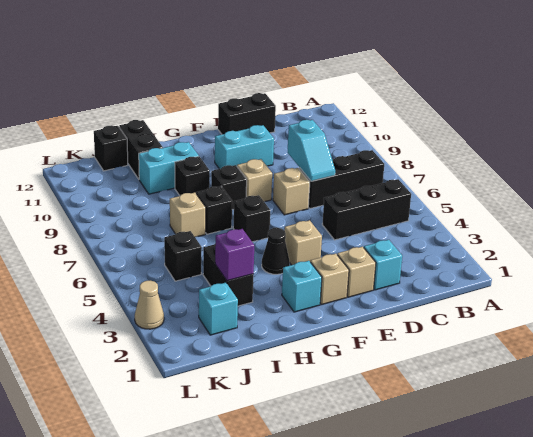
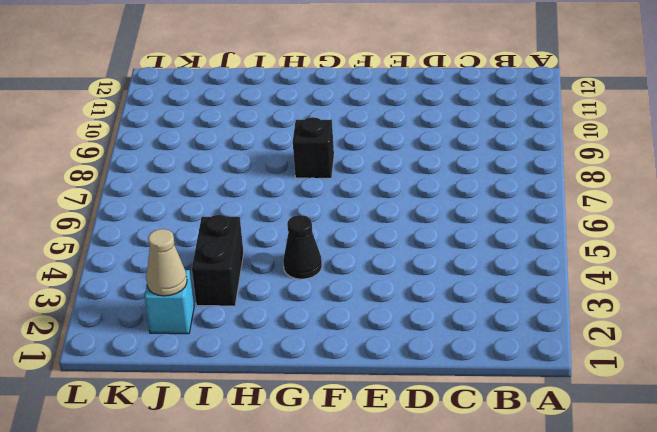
tan cone J2 level 2 -> tan cone L3 level 1
none -> black brick B5:D5 level 1
none -> black brick B7:D7 level 1
none -> cyan brick D2 level 1

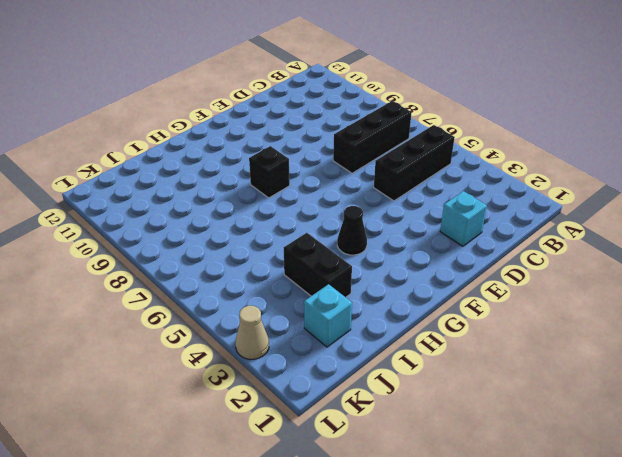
none -> black brick D12:E12 level 1
none -> tan brick E2 level 1
none -> tan brick E7 level 1

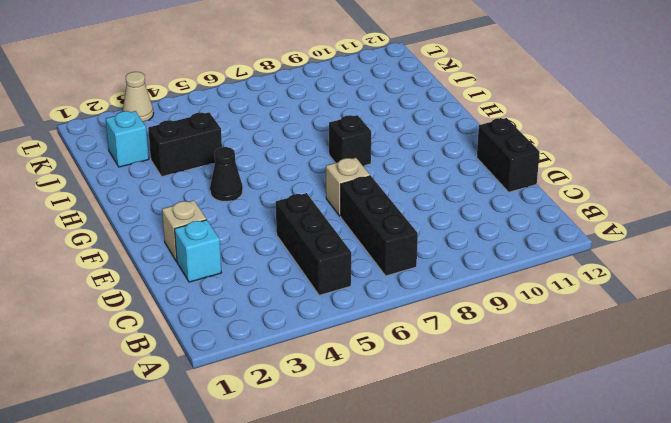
none -> cyan brick E10:F10 level 1
none -> tan brick F2 level 1
none -> tan brick F4 level 1

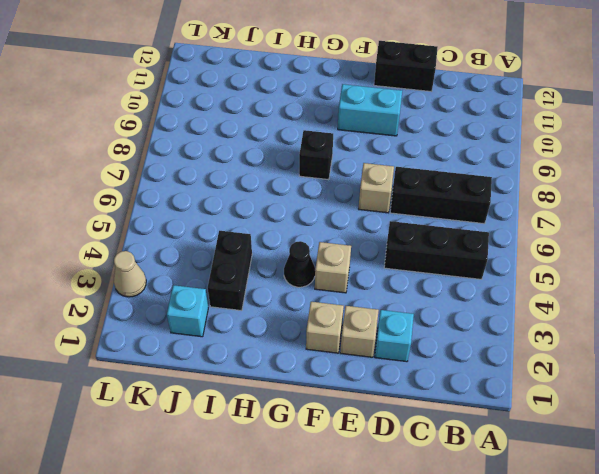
none -> tan brick F8 level 1
none -> cyan brick G2 level 1
none -> black brick G6 level 1

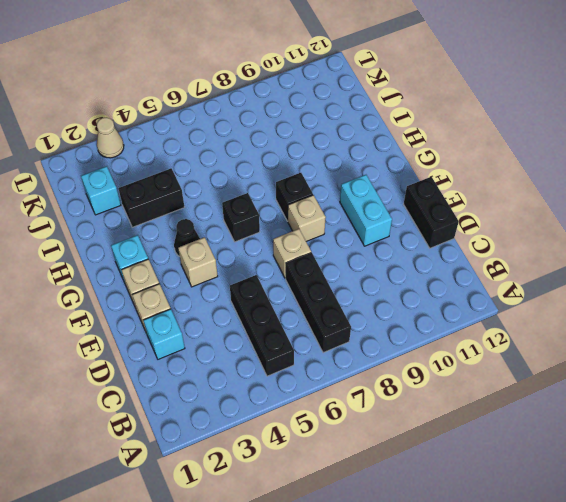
none -> black brick H7 level 1
none -> black brick H9 level 1
none -> cyan brick H10:I10 level 1

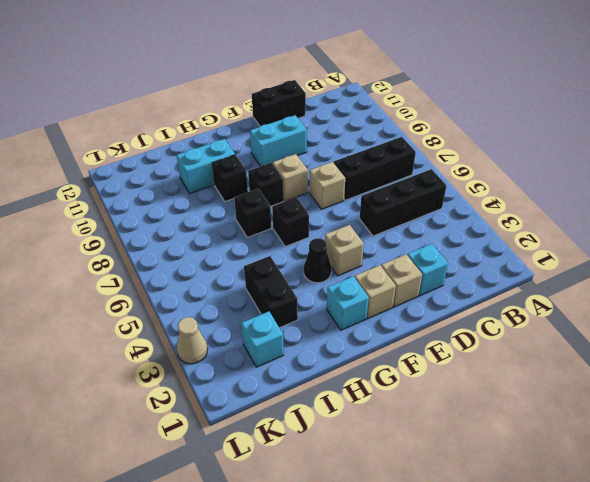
none -> tan brick I7 level 1
none -> black brick I11:I12 level 1
none -> black brick J5 level 1

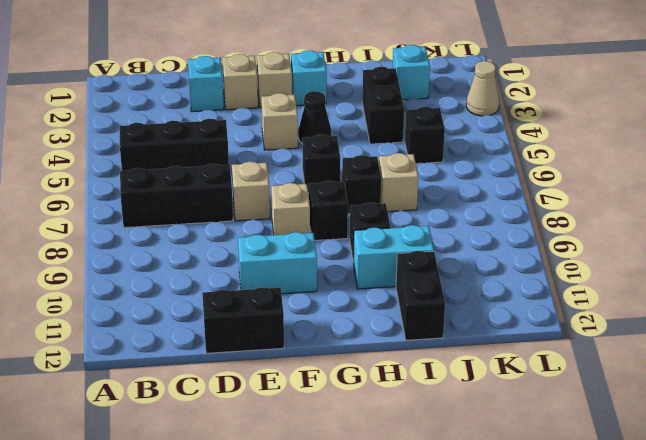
none -> black brick J12 level 1
none -> cyan slope D7:D8 level 2 top 8
none -> purple brick I3 level 2

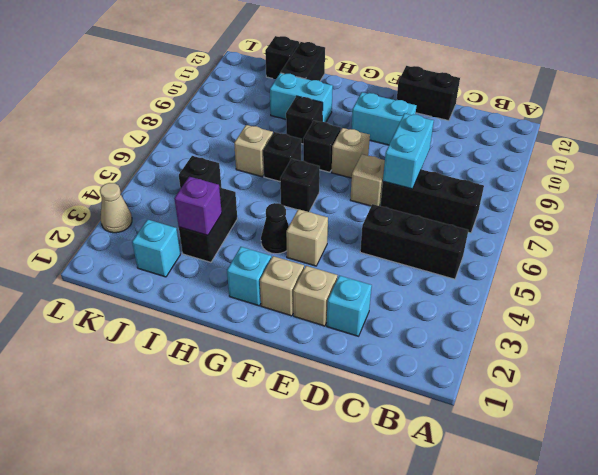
cyan brick D7:D8 level 2 -> cyan slope D7:D8 level 2 top 8

